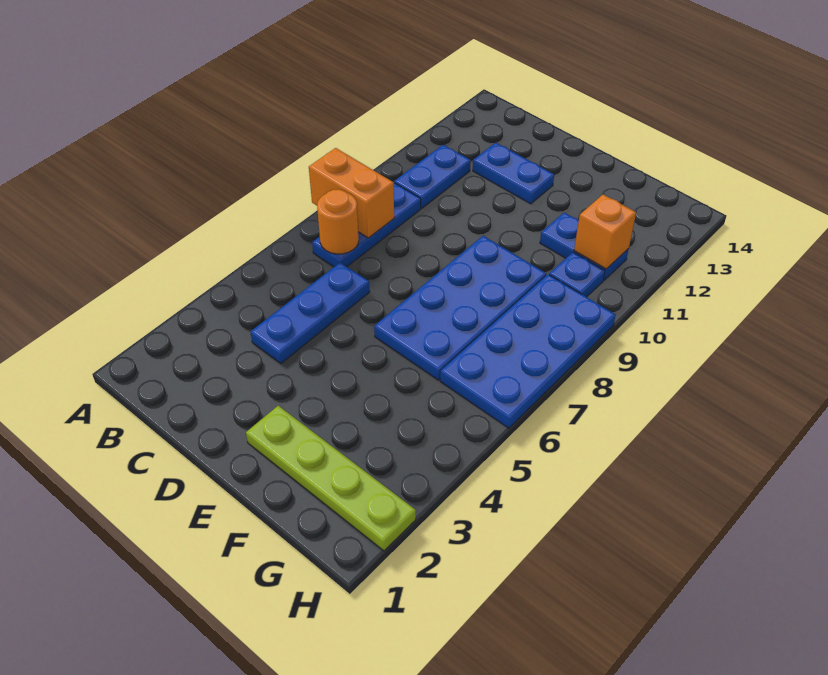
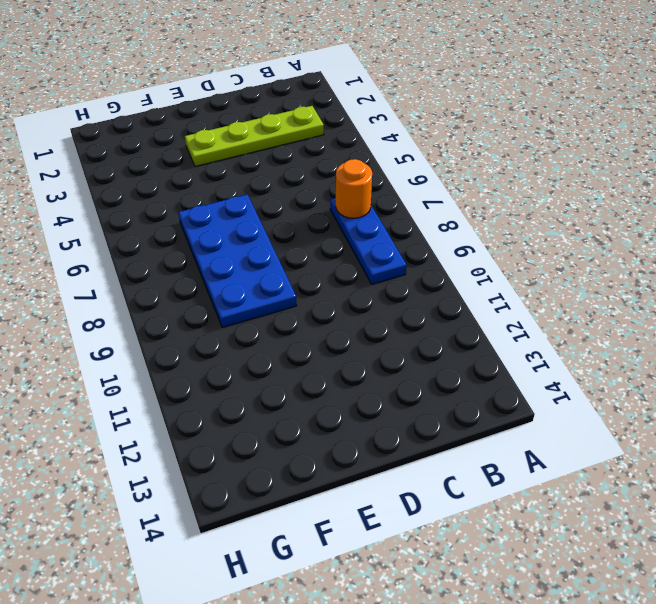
lime plate B3:E3 level 1 -> lime plate E2:H2 level 1
none -> blue plate B10:B11 level 1
none -> blue plate C4:C6 level 1
none -> blue plate C12:D12 level 1

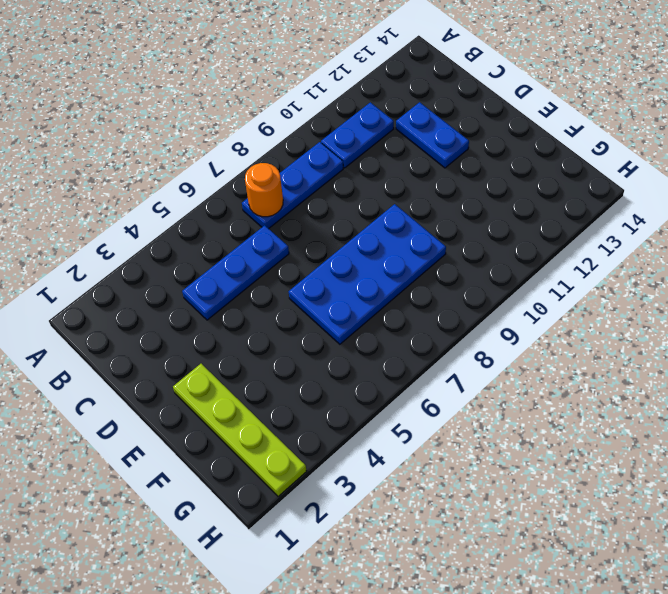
none -> blue plate F11:G11 level 1
none -> blue plate G6:H9 level 1
none -> blue plate G10 level 1

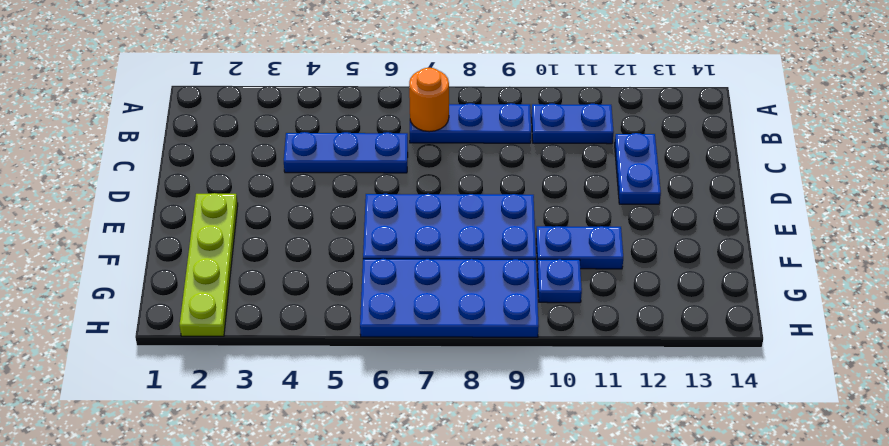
blue plate F10:F11 level 1 -> blue plate F11:G11 level 1
none -> orange brick A8:B8 level 2
none -> orange brick G11 level 2

